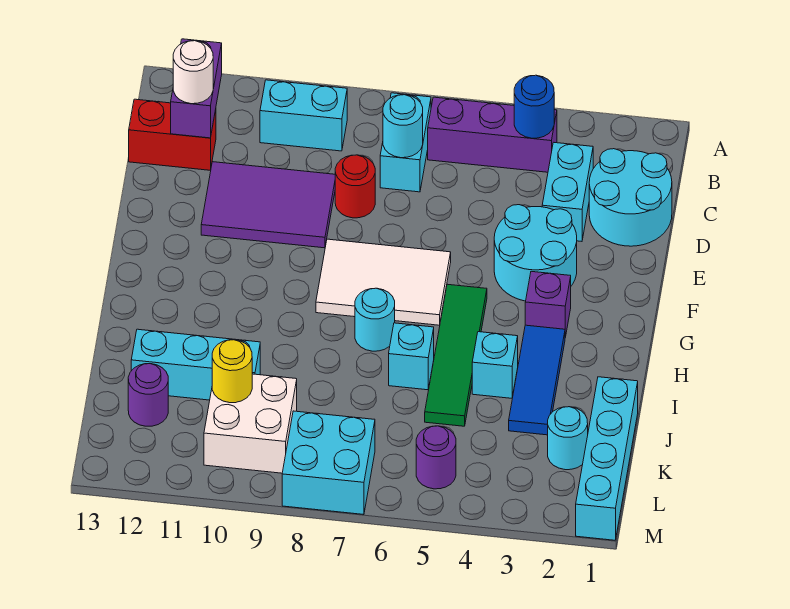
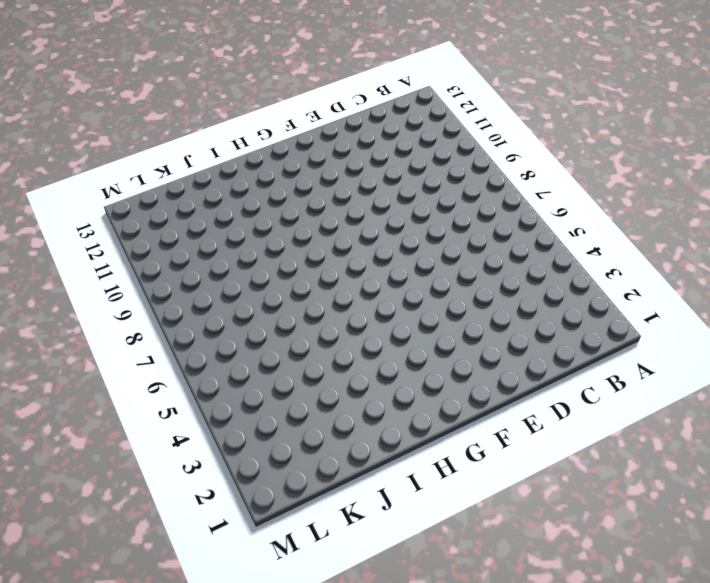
none -> purple brick B4:B6 level 1
none -> cyan brick B7:C7 level 1
none -> cyan brick B9:B10 level 1

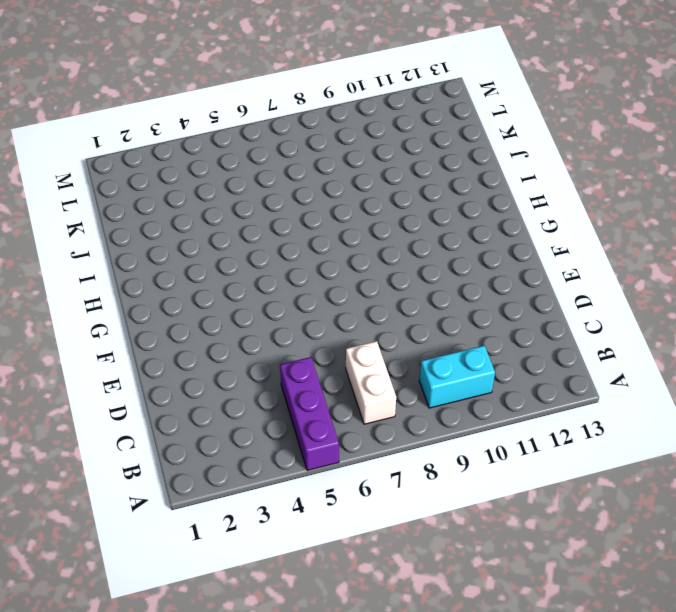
purple brick A5:C5 level 1 -> purple brick B4:B6 level 1
white brick B7:C7 level 1 -> cyan brick B7:C7 level 1
none -> cyan round brick C1:D2 level 1
none -> cyan brick C3:D3 level 1
none -> red brick C12:C13 level 1

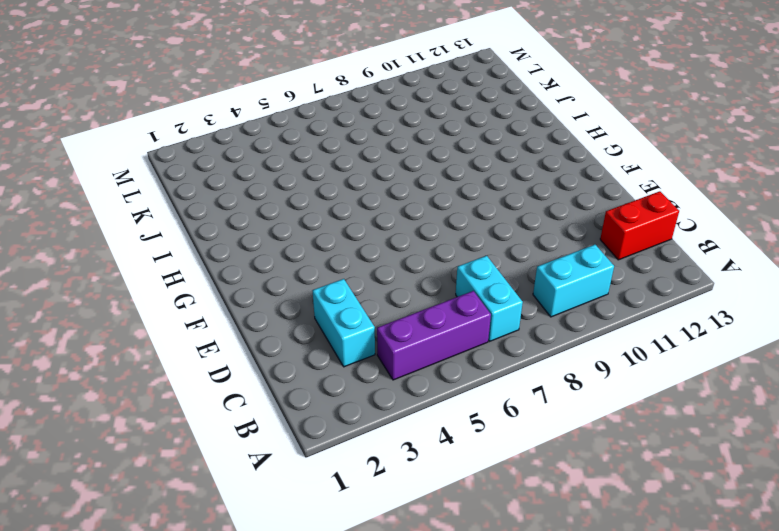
none -> cyan round brick C1:D2 level 1
none -> red round brick D8 level 1
none -> purple tile D9:E11 level 1

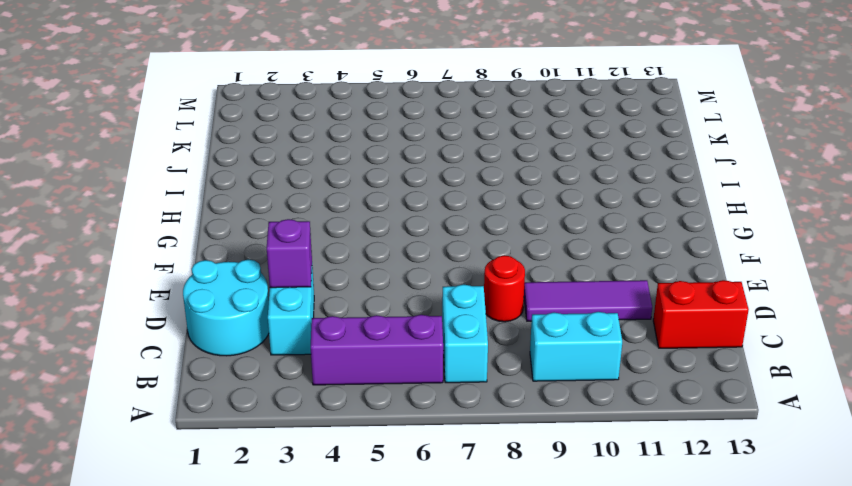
purple brick D3 level 2 -> purple brick G3 level 1
purple tile D9:D11 level 1 -> purple tile D9:E11 level 1
none -> cyan round brick E3:F4 level 1
none -> white tile F6:G8 level 1
none -> green tile G5:J5 level 1

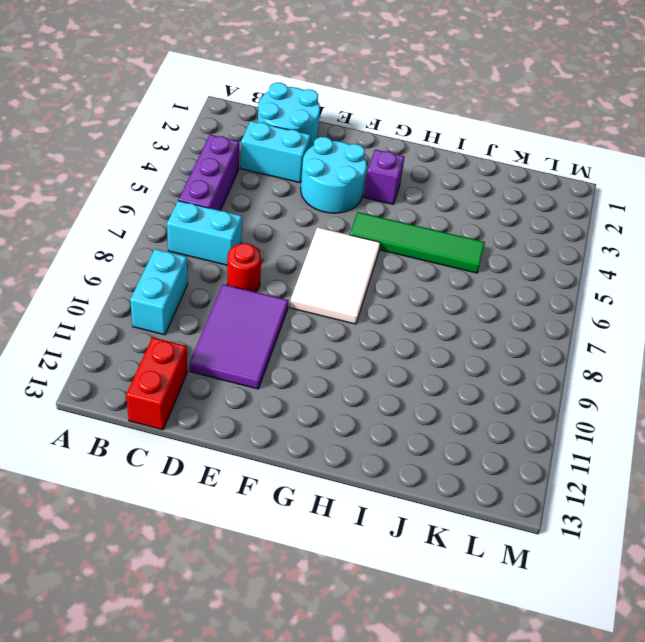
none -> blue tile H3:J3 level 1
none -> cyan round brick H7 level 1
none -> cyan brick I4 level 1

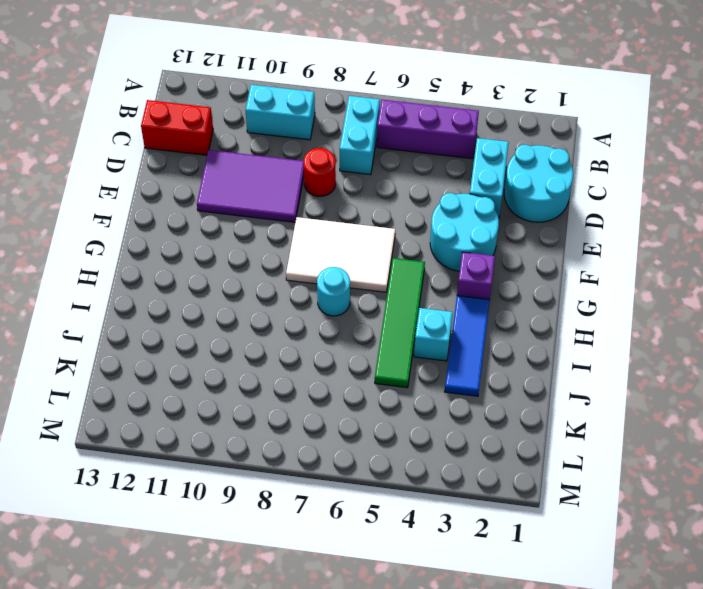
none -> cyan brick I6 level 1
none -> cyan brick J1:M1 level 1
none -> cyan brick J10:J12 level 1

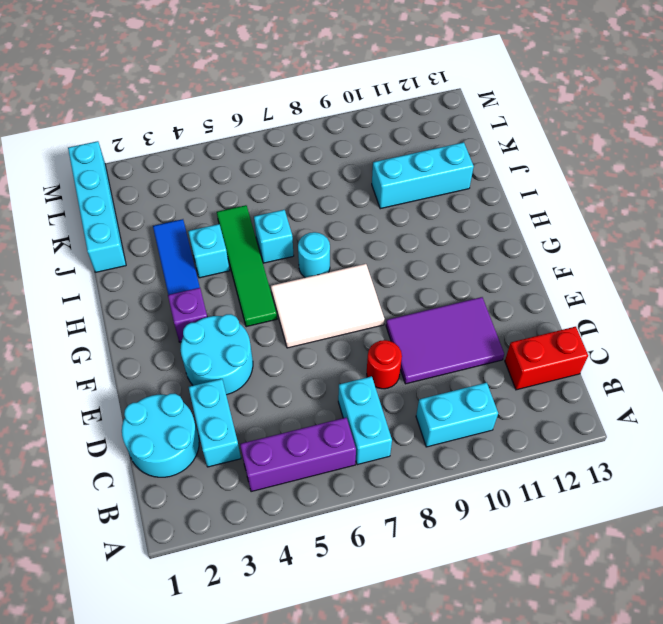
none -> cyan round brick K2 level 1
none -> white brick K9:L10 level 1
none -> purple round brick K12 level 1

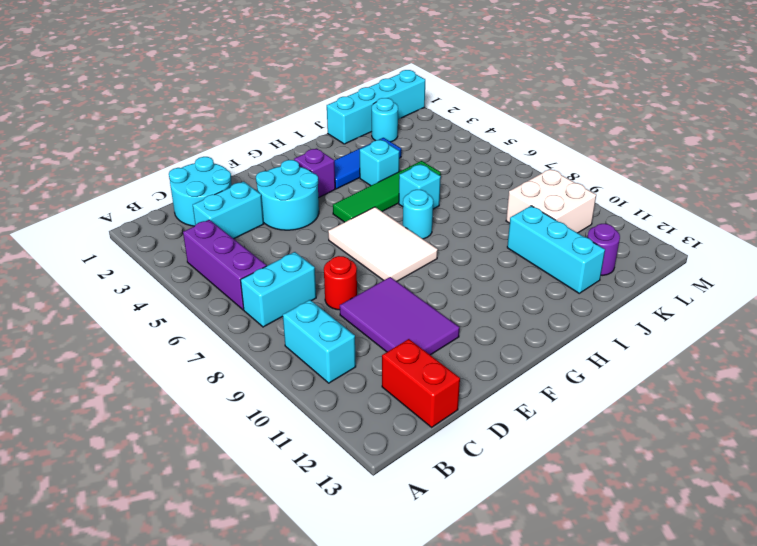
none -> purple round brick L5 level 1
none -> cyan brick L7:M8 level 1
none -> blue round brick B4 level 2

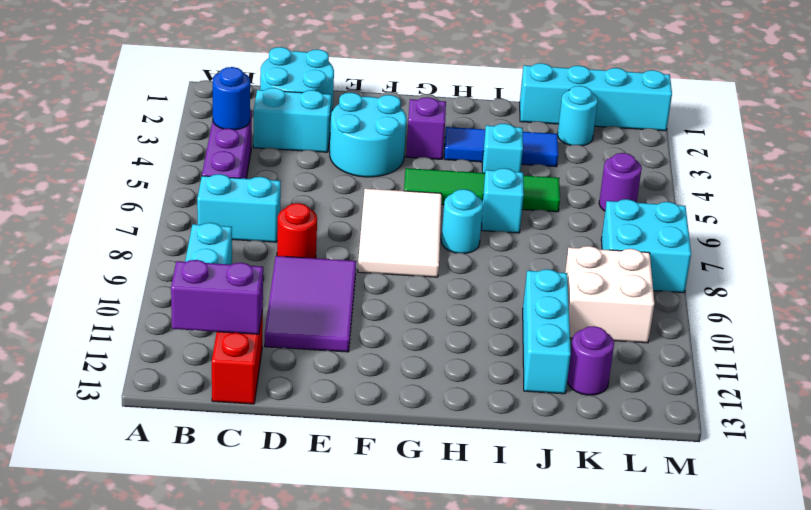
none -> cyan round brick C7 level 2
none -> yellow round brick K10 level 2
none -> white round brick C12 level 3

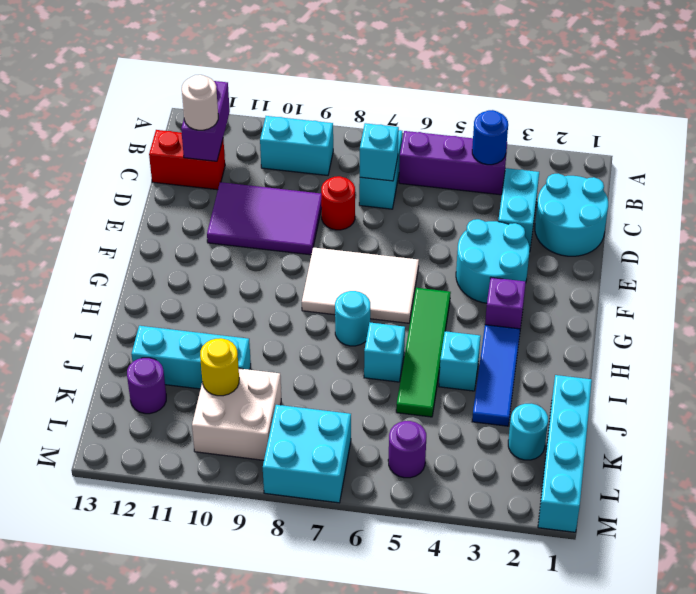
cyan brick C7 level 2 -> cyan round brick C7 level 2

